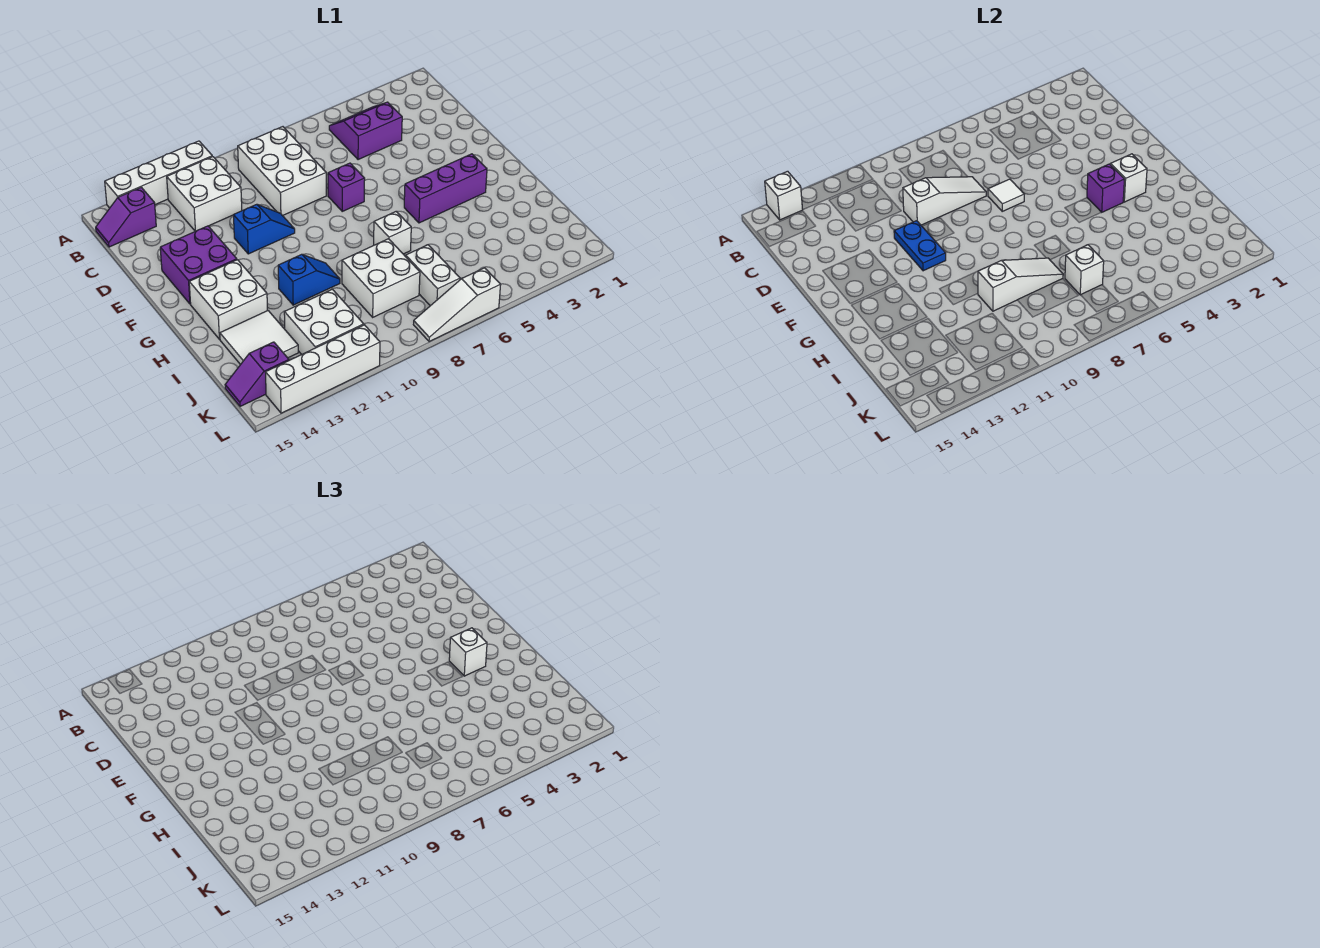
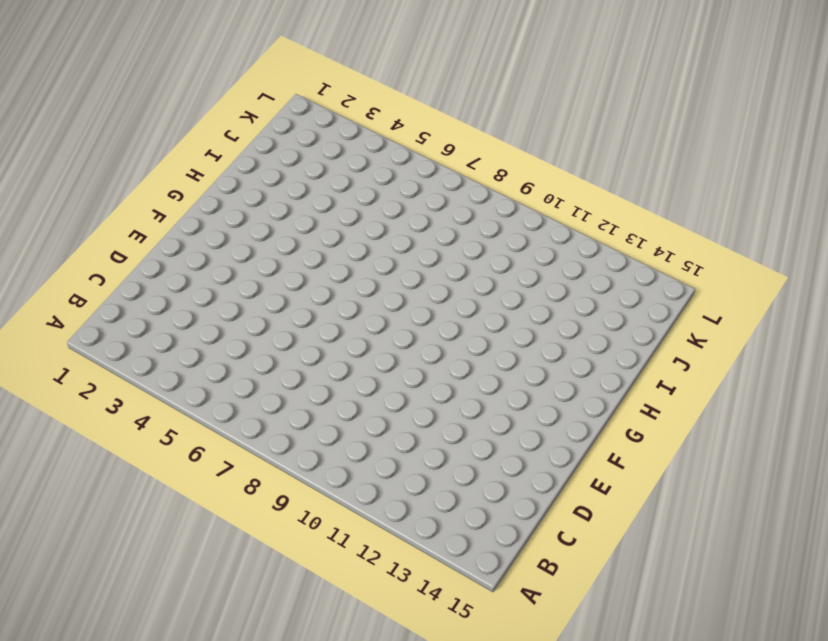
none -> white brick A11:A14 level 1
none -> purple slope B4:C5 level 1 top C
none -> white brick B8:D9 level 1

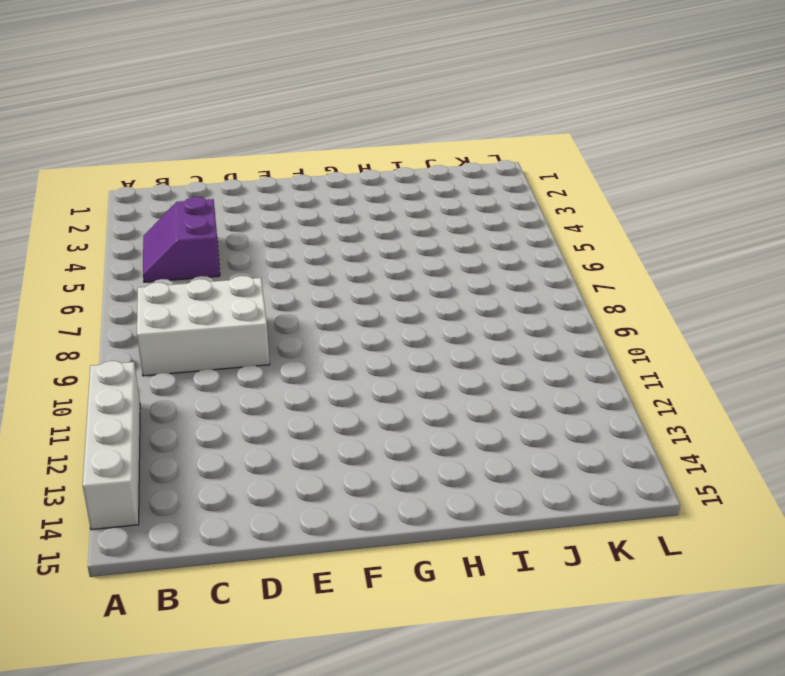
none -> white brick B11:C12 level 1
none -> purple slope B14:B15 level 1 top 14
none -> purple brick E7 level 1

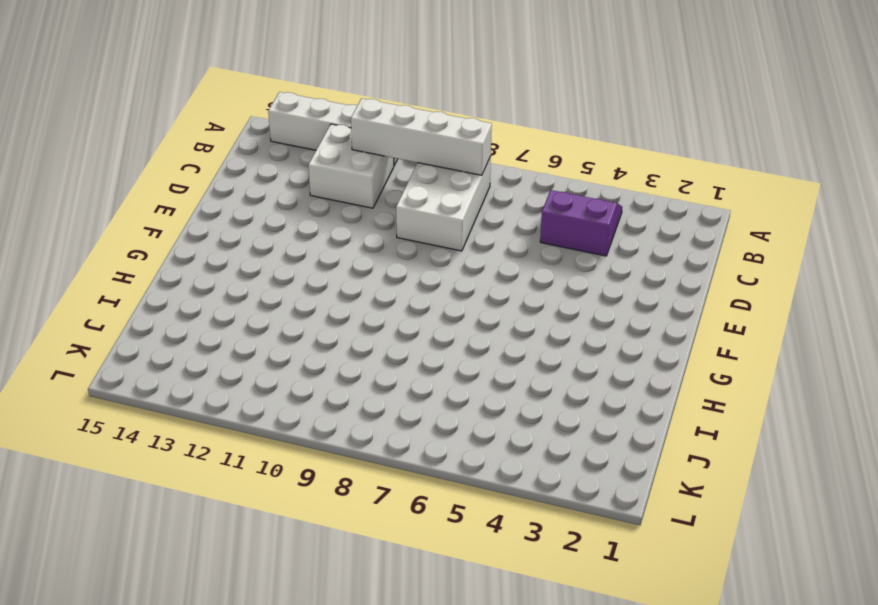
white brick B8:B11 level 2 -> white brick L11:L14 level 1
none -> purple slope B14:B15 level 1 top 14
none -> purple brick E7 level 1
none -> blue slope E10:E11 level 1 top 11

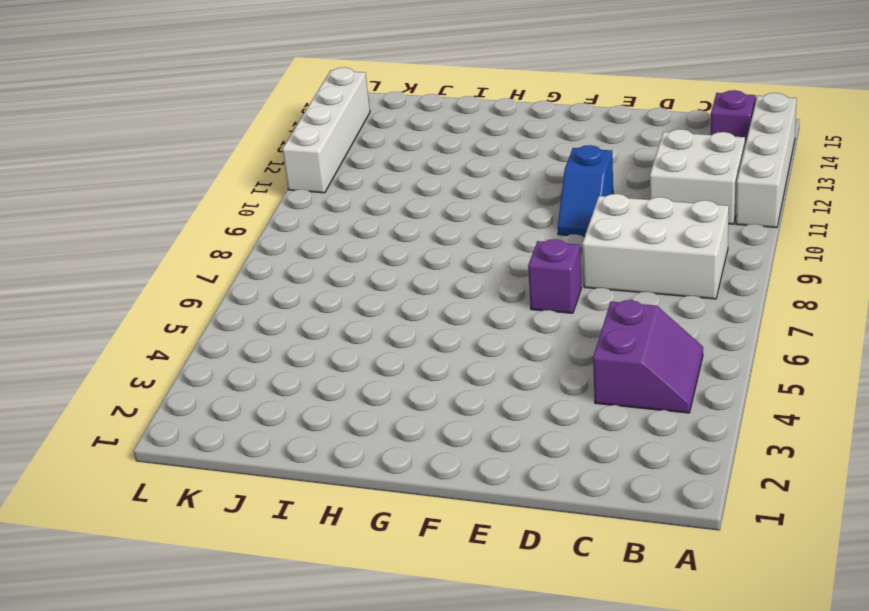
none -> purple brick E13:F14 level 1
none -> purple brick G3:G5 level 1
none -> white brick G13:H14 level 1

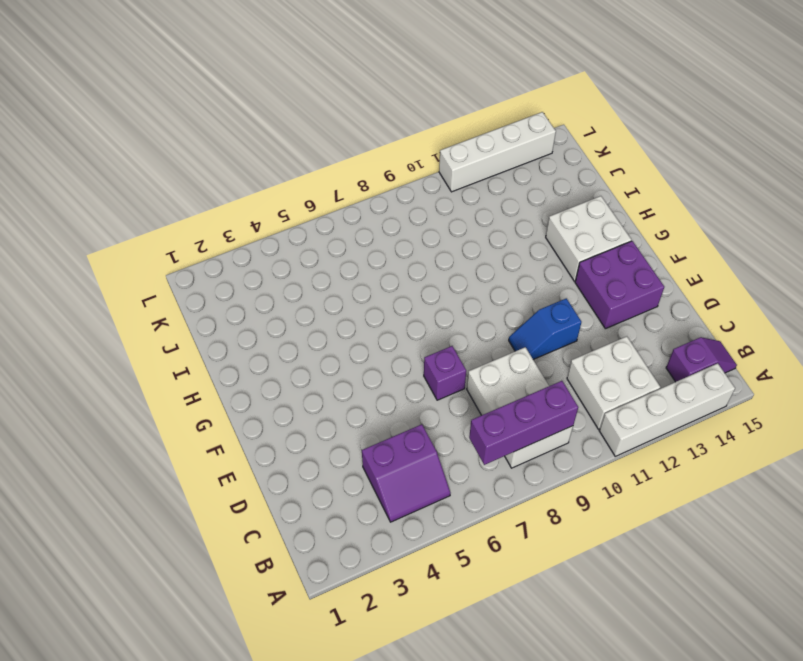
purple brick B7:B9 level 2 -> purple brick G3:G5 level 1
none -> white brick H7 level 1
none -> blue slope H10:H11 level 1 top 11
none -> white brick I8:J9 level 1

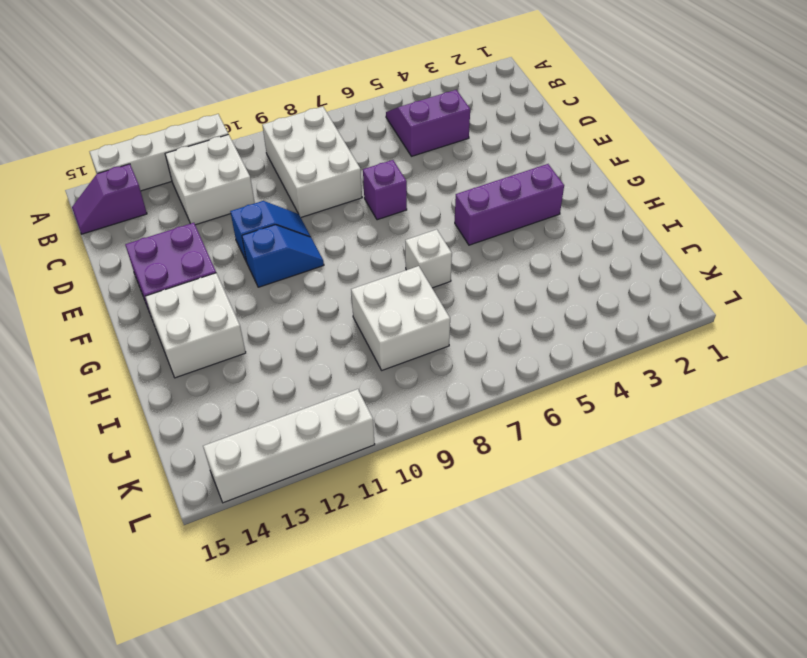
blue slope F10:F11 level 1 top 11 -> blue slope H10:H11 level 1 top 11
none -> white tile I13:J14 level 1
none -> white brick J7:K7 level 1
none -> white brick J11:K12 level 1

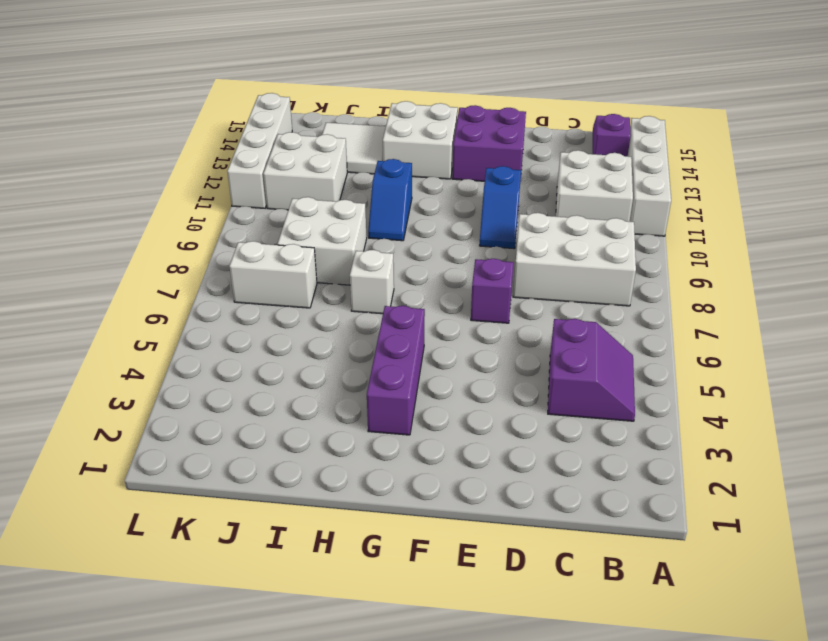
none -> purple slope K14:K15 level 1 top 14
none -> white slope L6:L8 level 1 top 6
none -> white brick A14 level 2

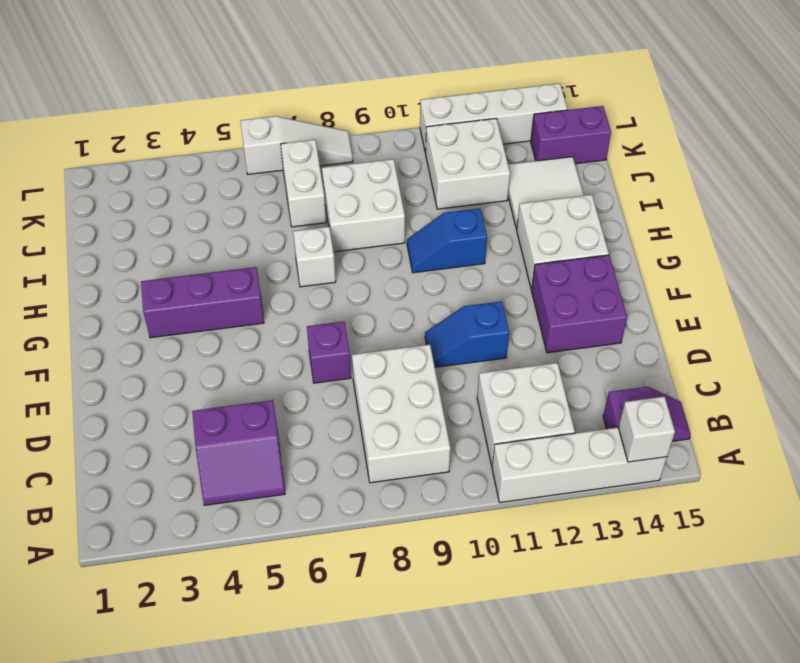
purple brick K14:K15 level 1 -> purple slope K14:K15 level 1 top 14
none -> white slope D8:D10 level 2 top 10
none -> white tile E7 level 2
none -> blue plate E11:F11 level 2

